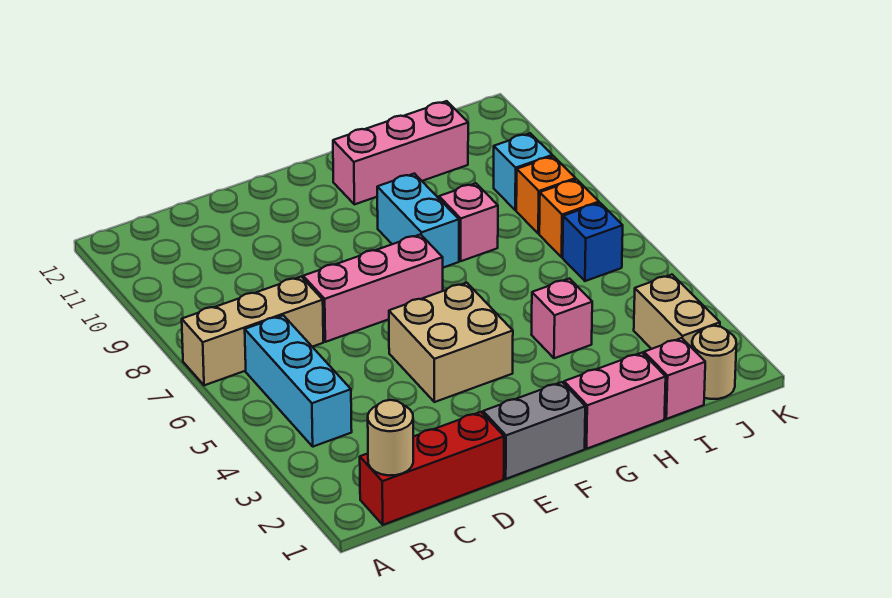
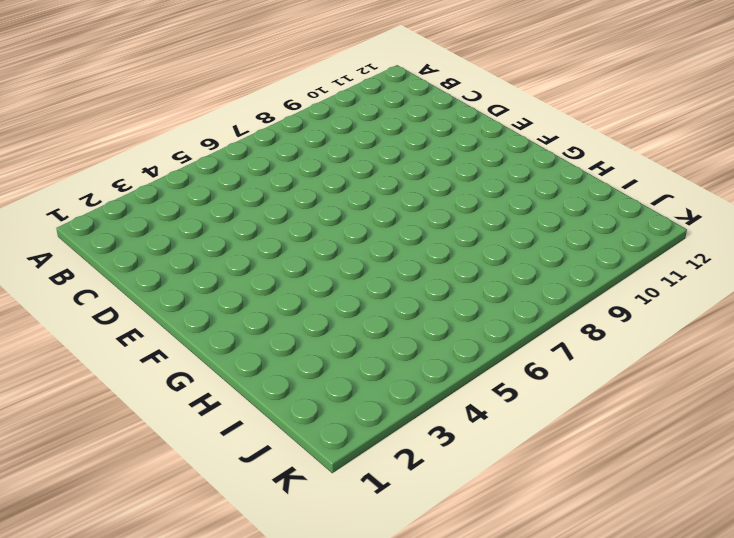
none -> tan brick A7:C7 level 1
none -> red brick B1:D1 level 1
none -> cyan brick B4:B6 level 1

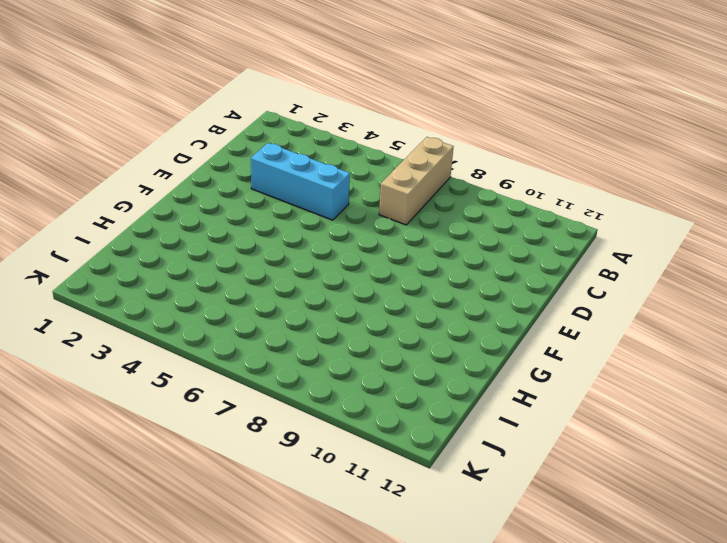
cyan brick D3:D5 level 1 -> cyan brick B4:B6 level 1
none -> red brick B1:D1 level 1
none -> pink brick D7:F7 level 1
none -> grey brick E1:F1 level 1

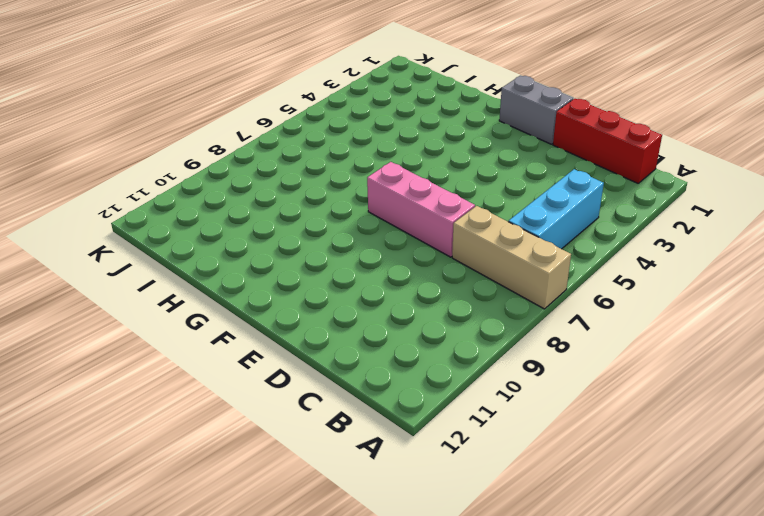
none -> tan brick E4:F5 level 1
none -> pink brick G1:H1 level 1
none -> cyan brick G8:G9 level 1

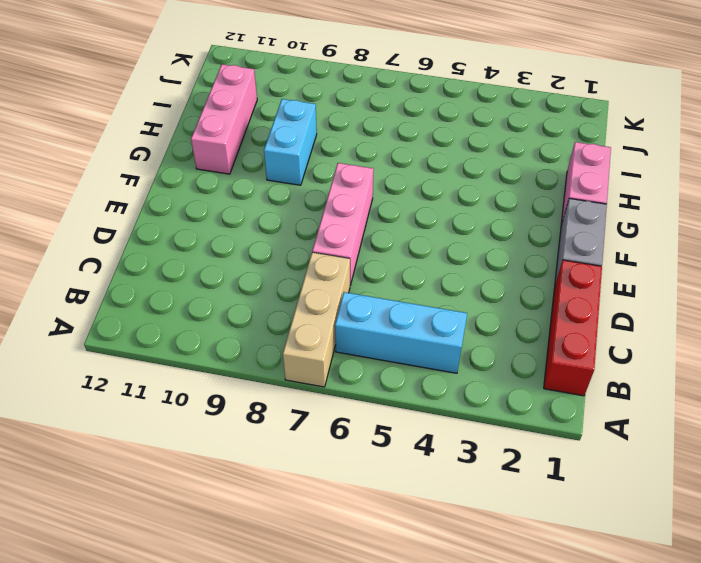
cyan brick G9:H9 level 1 -> cyan brick G8:G9 level 1
none -> tan brick E4:F5 level 1
none -> pink brick H4 level 1
none -> pink brick H8 level 1

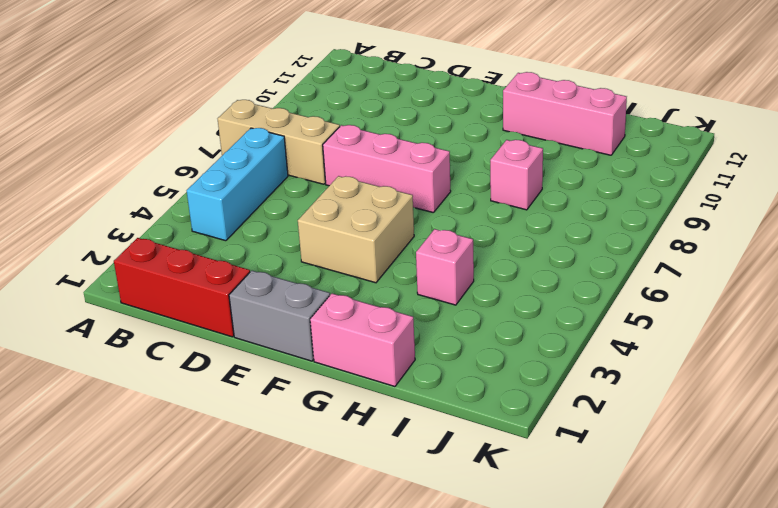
none -> cyan brick G8:G9 level 1
none -> pink brick I1 level 1
none -> tan round brick J1 level 1

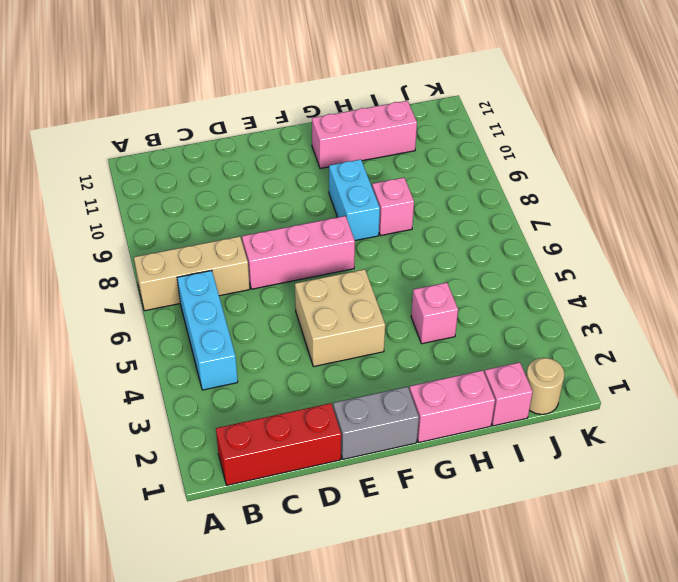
none -> tan brick J2:J3 level 1
none -> blue brick J6 level 1
none -> orange brick J7 level 1

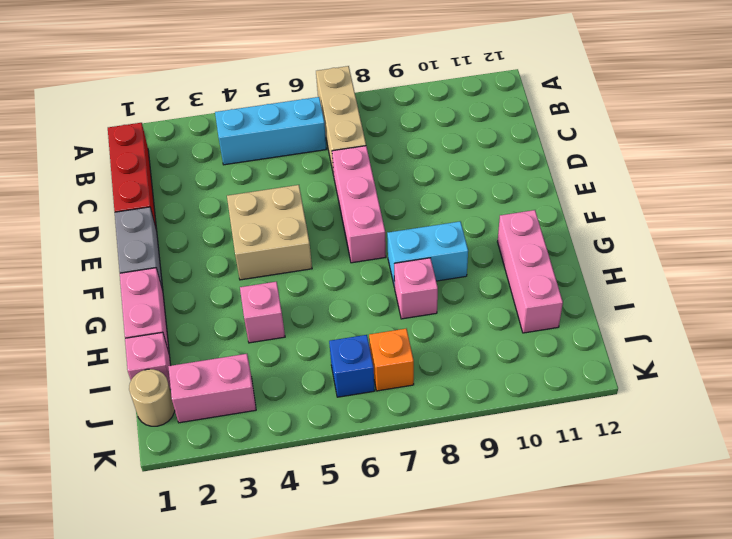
pink brick J2:J3 level 1 -> tan brick J2:J3 level 1
none -> orange brick J8 level 1
none -> cyan brick J9 level 1
none -> tan round brick B1 level 2

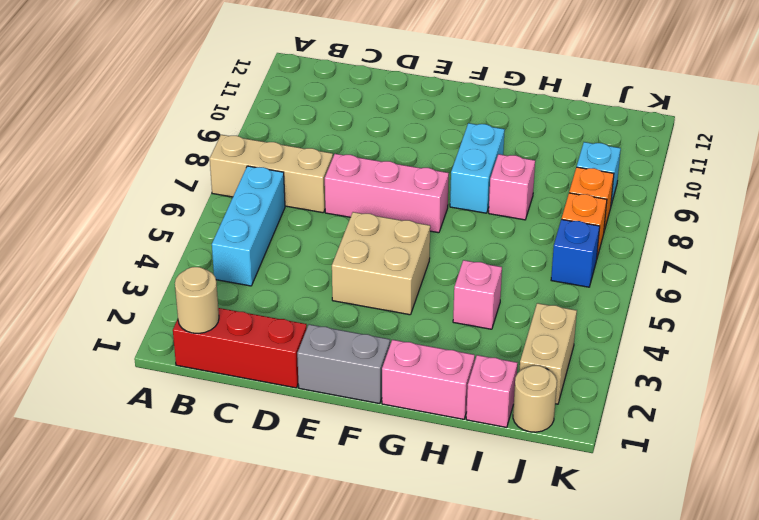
none -> pink brick G11:I11 level 1

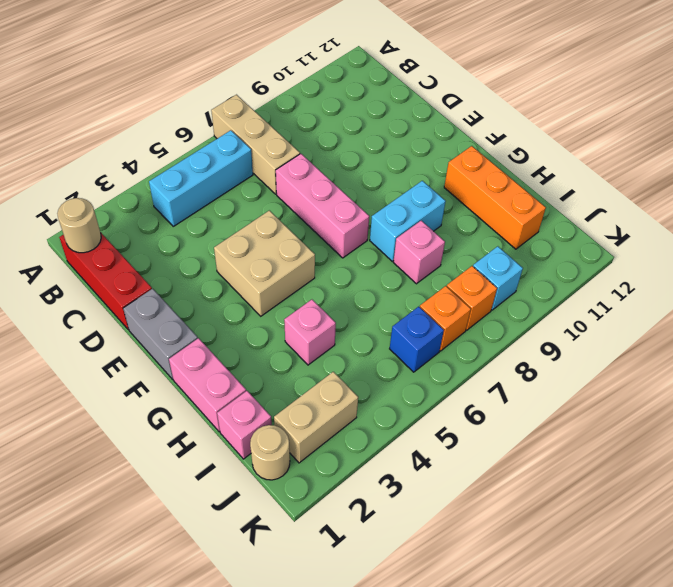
orange brick G11:I11 level 1 -> pink brick G11:I11 level 1

